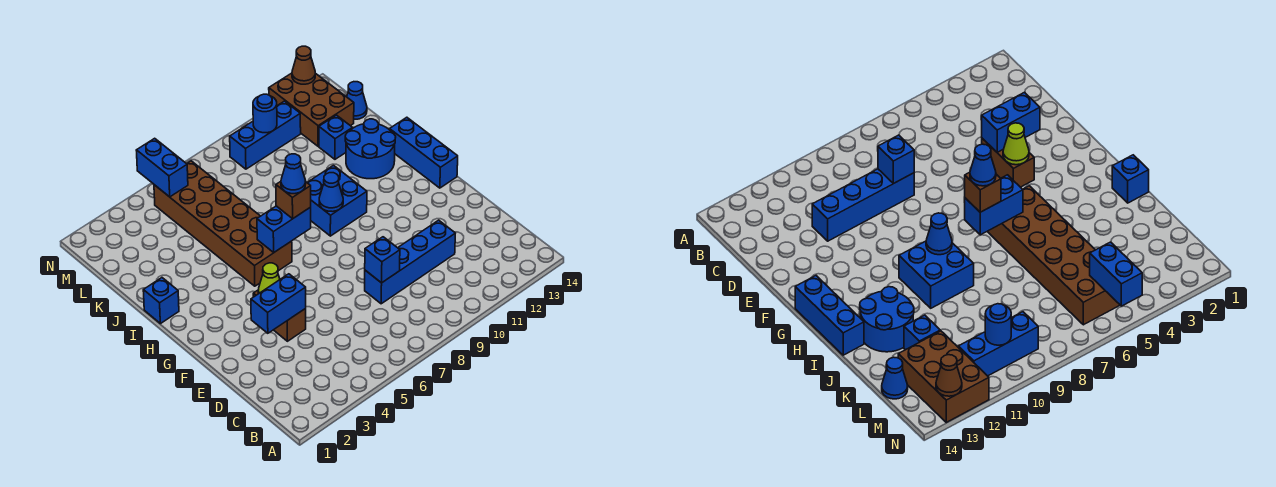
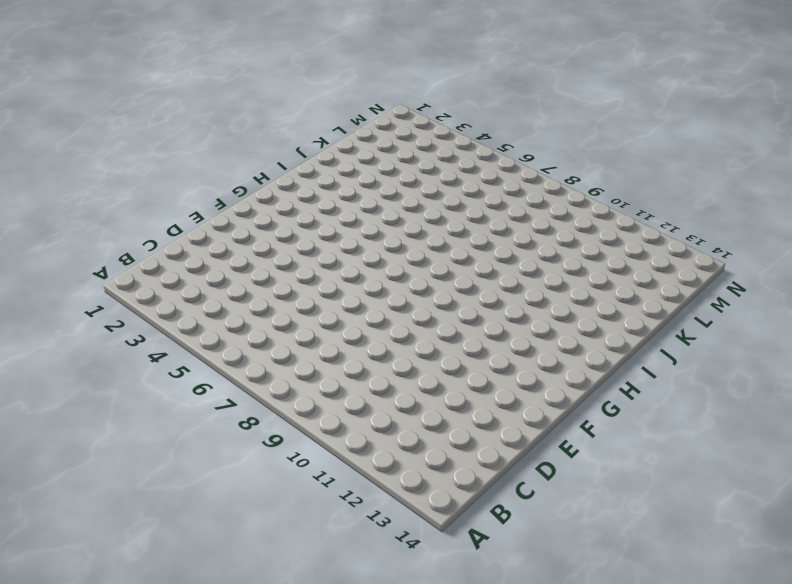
none -> blue brick D8:D11 level 1
none -> brown brick E4:F4 level 1
none -> blue brick G14:I14 level 1

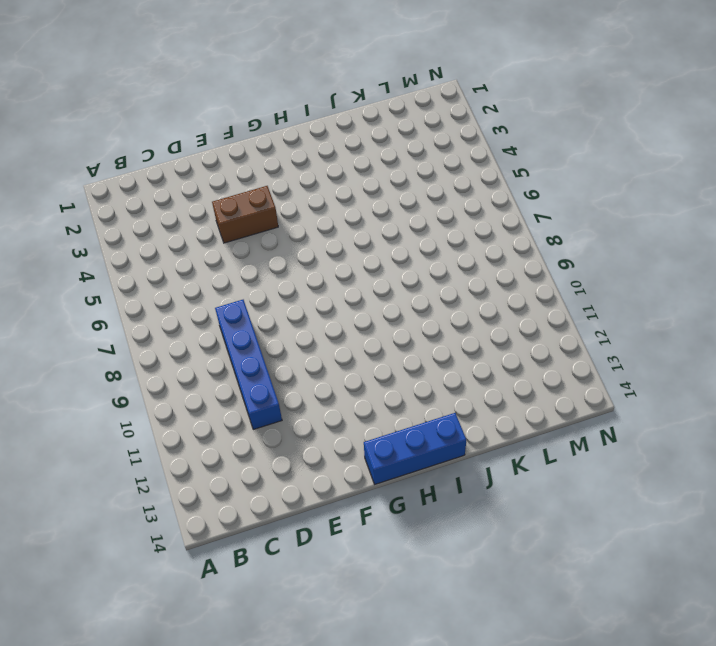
none -> brown brick H5:M6 level 1
none -> blue brick H9:I10 level 1
none -> blue brick I1 level 1

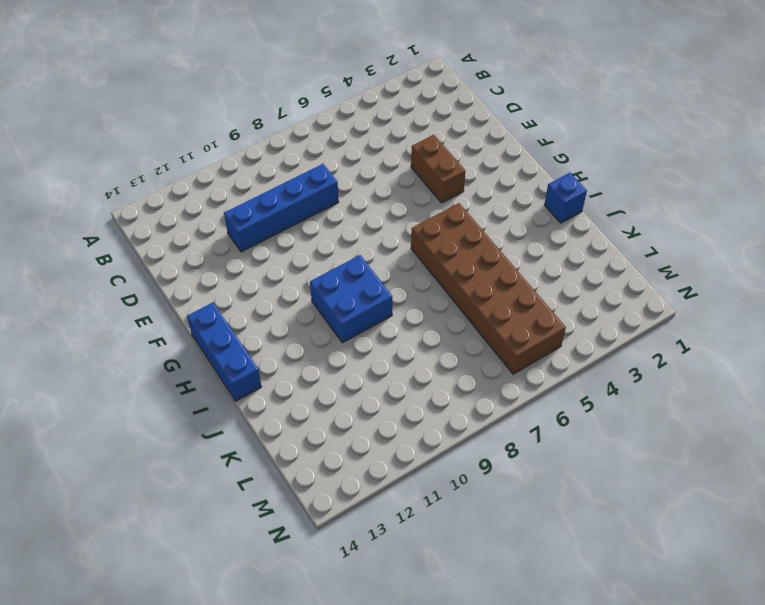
none -> blue round brick I12:J13 level 1
none -> blue brick K12 level 1
none -> brown brick L12:N13 level 1

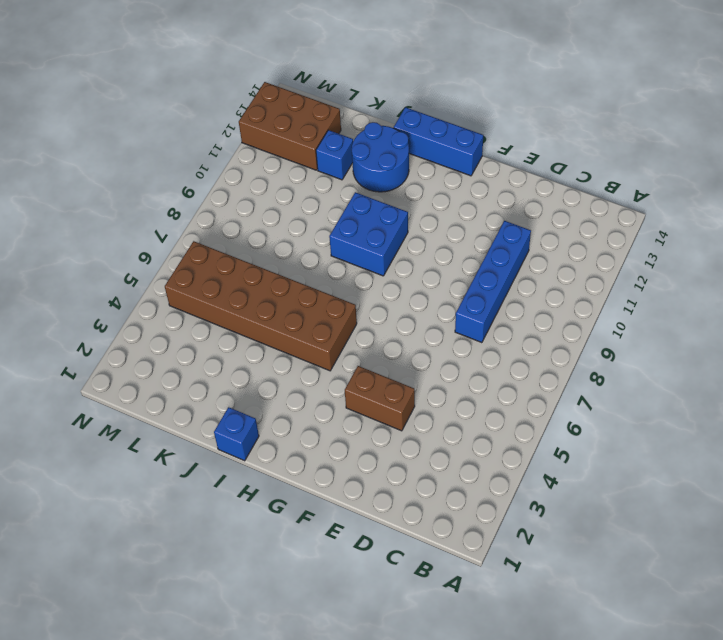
none -> blue cone L14 level 1
none -> blue brick M9:M11 level 1
none -> blue brick D8 level 2

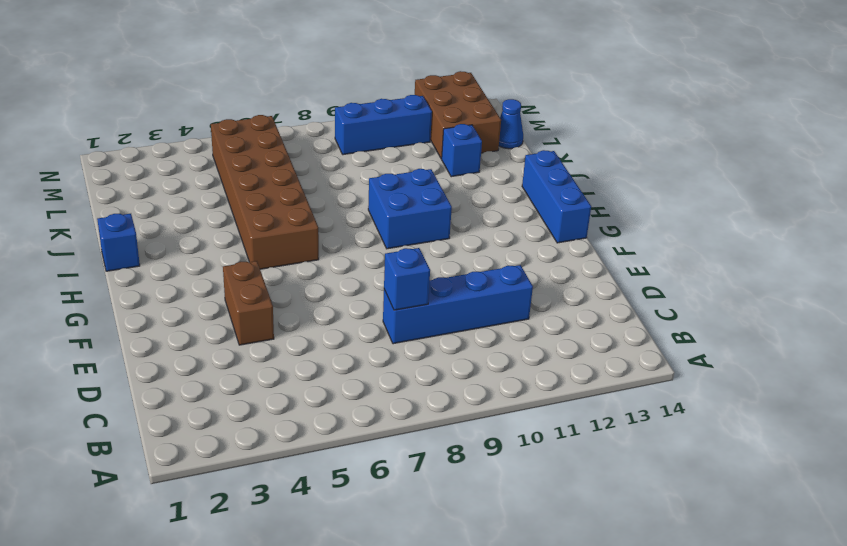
none -> blue round brick I12:J13 level 1
none -> blue brick E3:E4 level 2
none -> lime cone F4 level 2

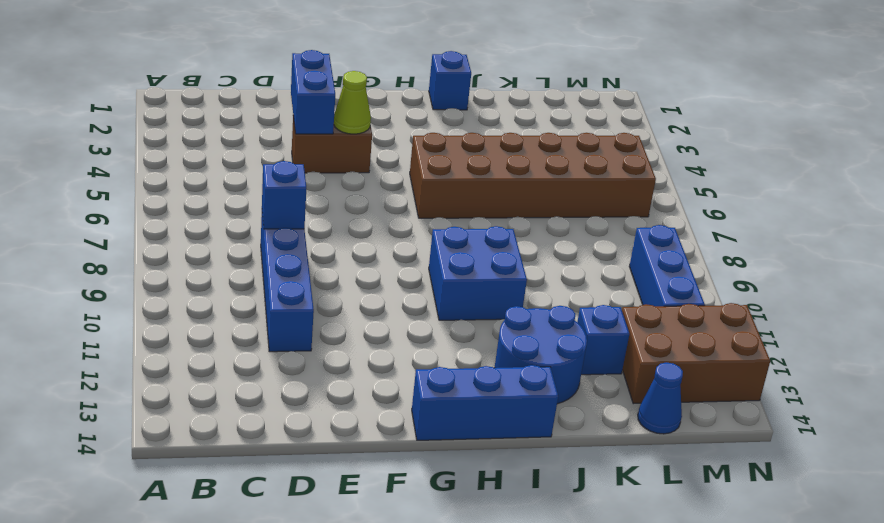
none -> blue brick H6:H7 level 2
none -> blue cone H9 level 2
none -> blue brick M5:N5 level 2

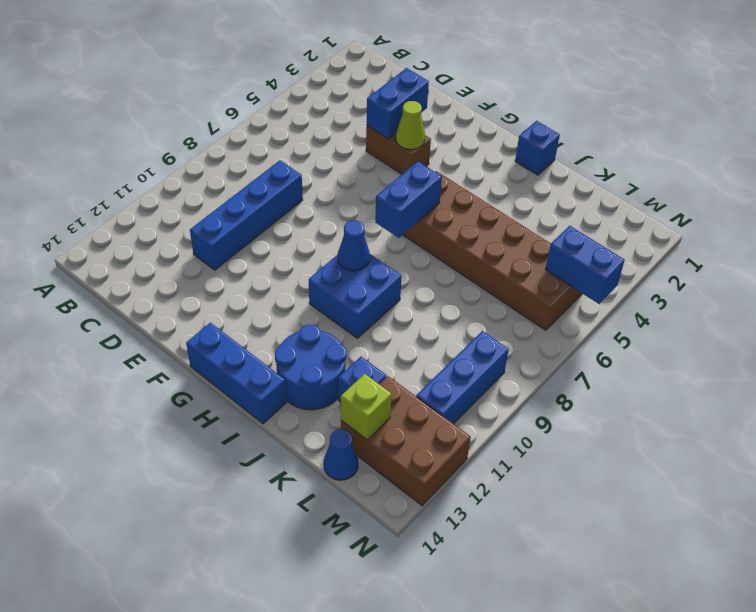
lime brick L13 level 2 -> none
none -> blue brick D8 level 2
none -> blue round brick M10 level 2
none -> brown cone N13 level 2

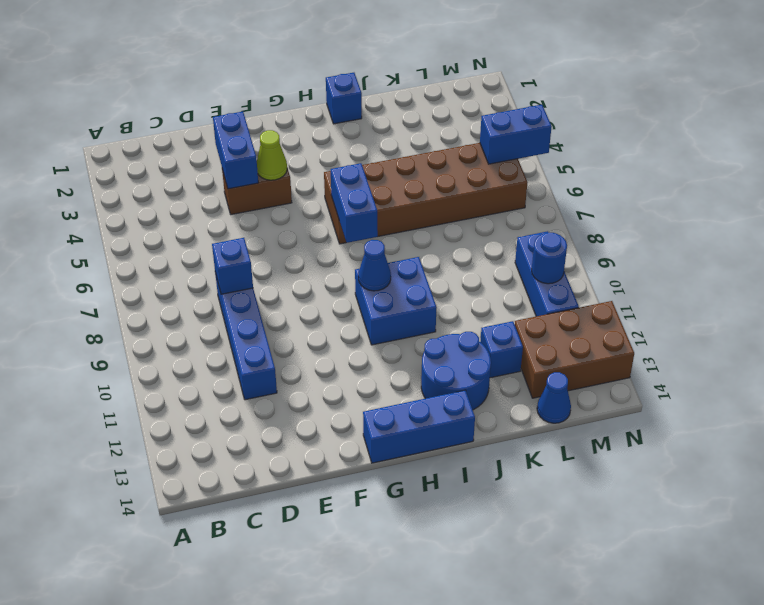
none -> brown cone N13 level 2
none -> brown brick H7 level 3
none -> blue cone H7 level 4

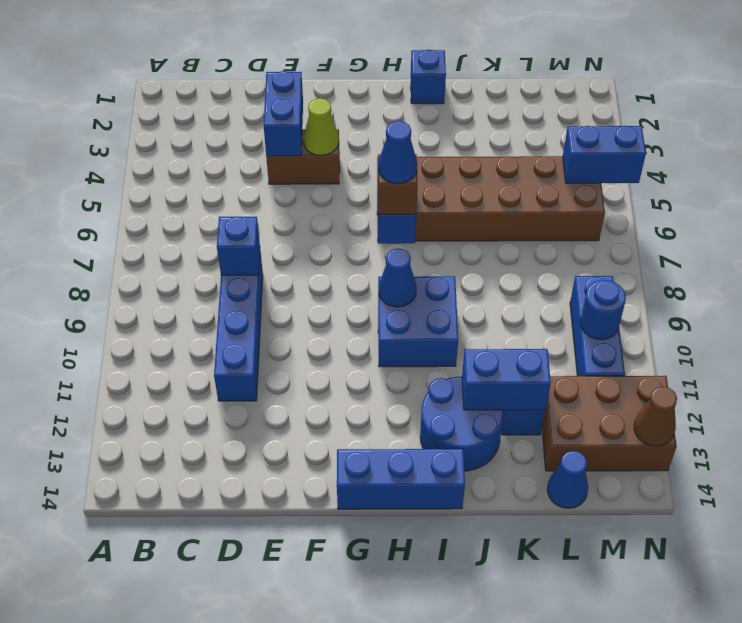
blue brick J12:K12 level 2 -> none

